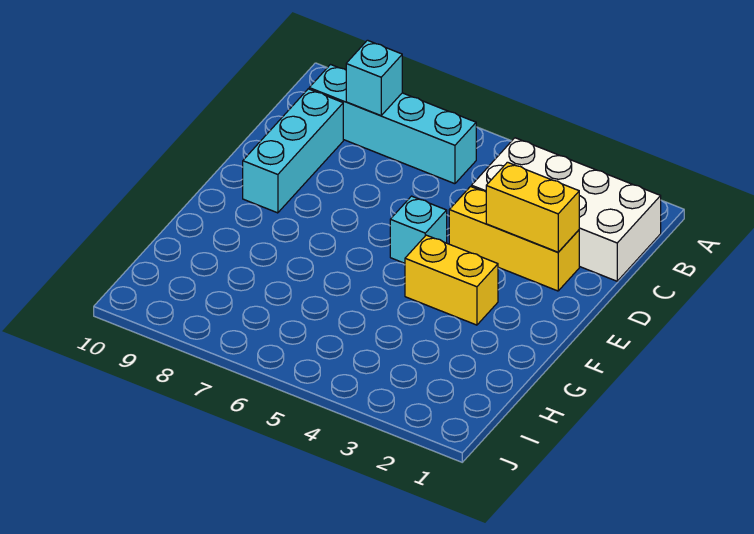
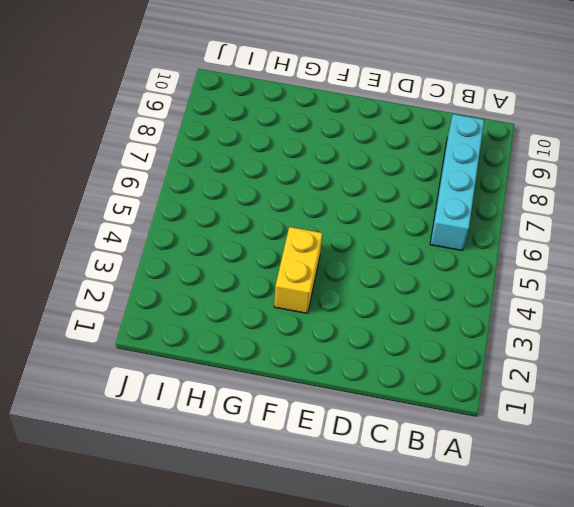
none -> white brick B1:C4 level 1
none -> cyan brick C9:E9 level 1

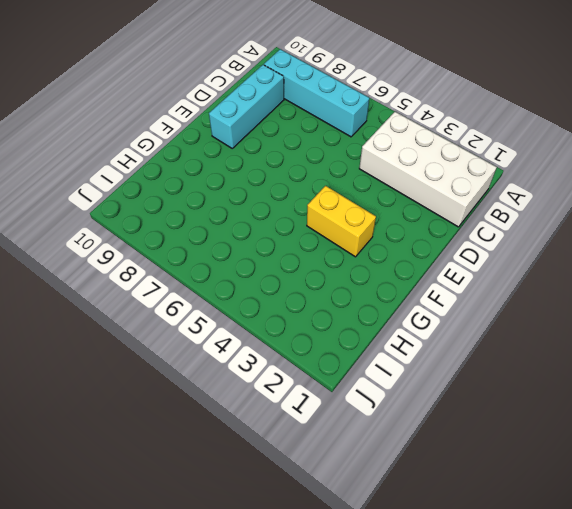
none -> yellow brick D2:D4 level 1
none -> cyan brick E5 level 1

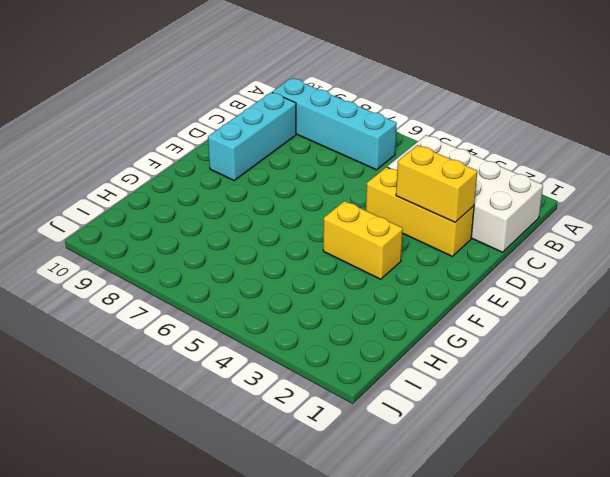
none -> cyan brick E5 level 1
none -> cyan brick B8 level 2

